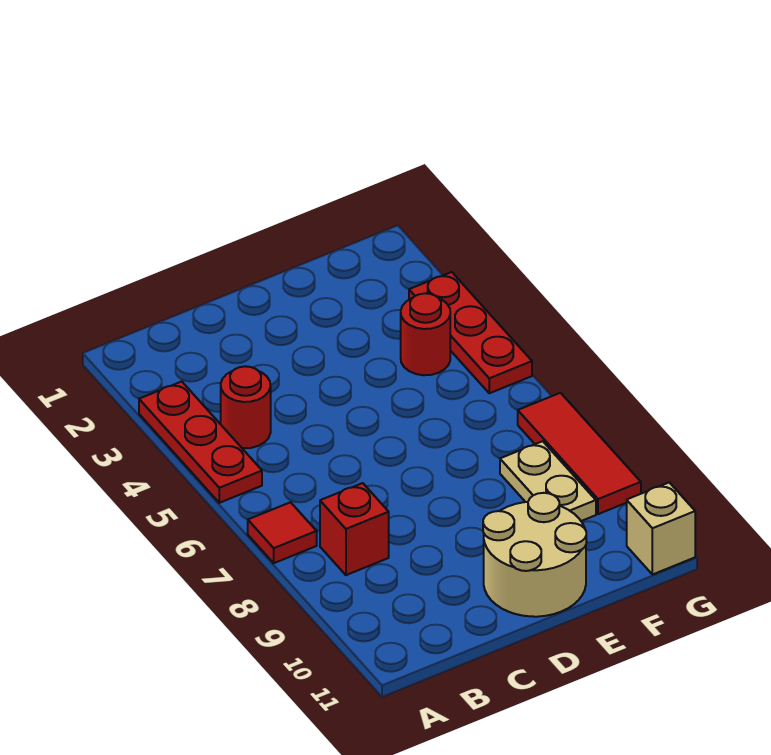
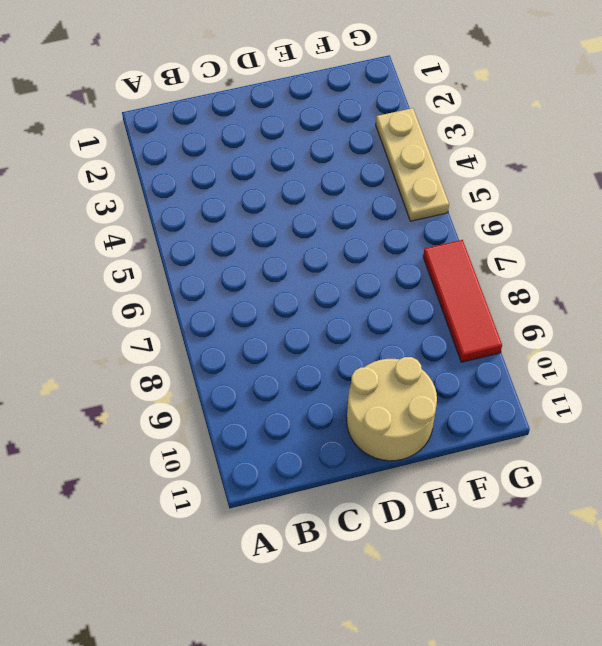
tan plate G3:G5 level 1 -> red plate G3:G5 level 1
none -> red plate A3:A5 level 1
none -> red tile A7 level 1

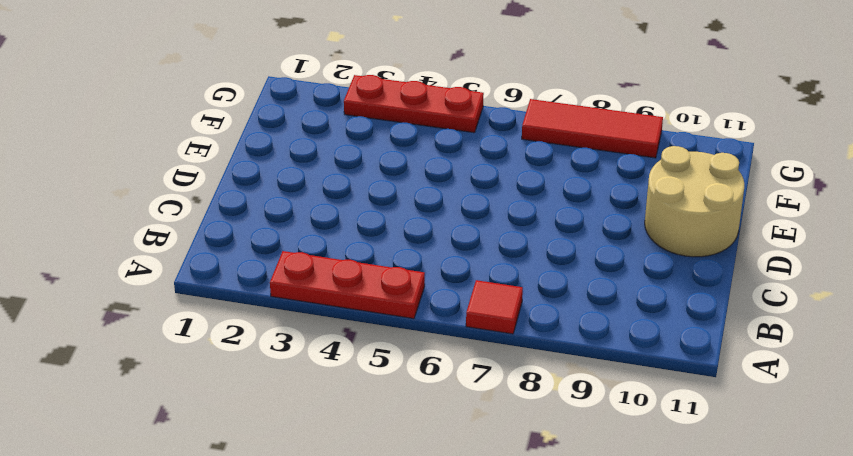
none -> red round brick B4 level 1
none -> red brick B8 level 1

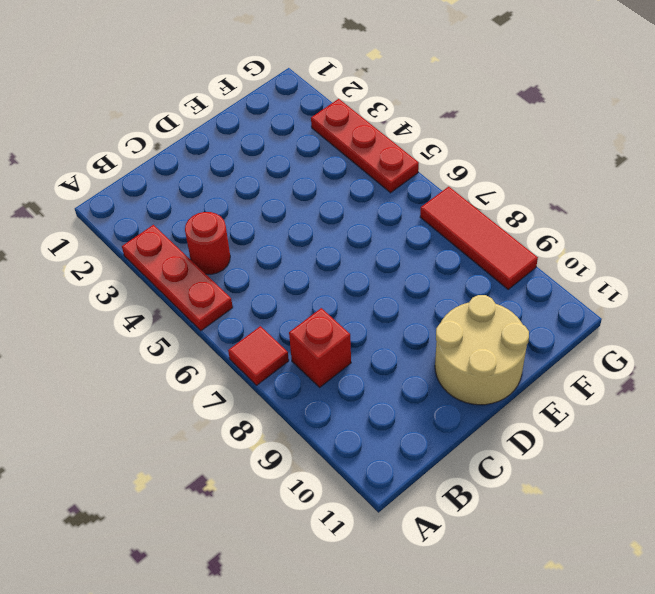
none -> red round brick F4 level 1
none -> tan plate F8:F9 level 1

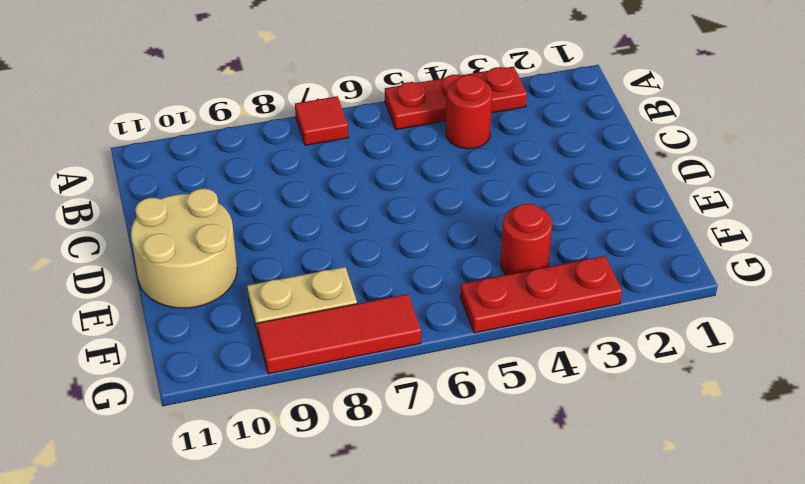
none -> red brick B8 level 1
none -> tan brick G11 level 1

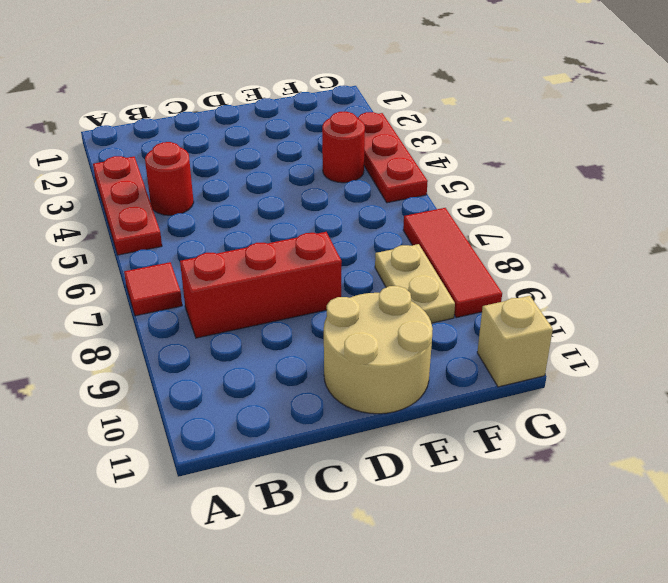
red brick B8:D8 level 1 -> red brick B8 level 1

